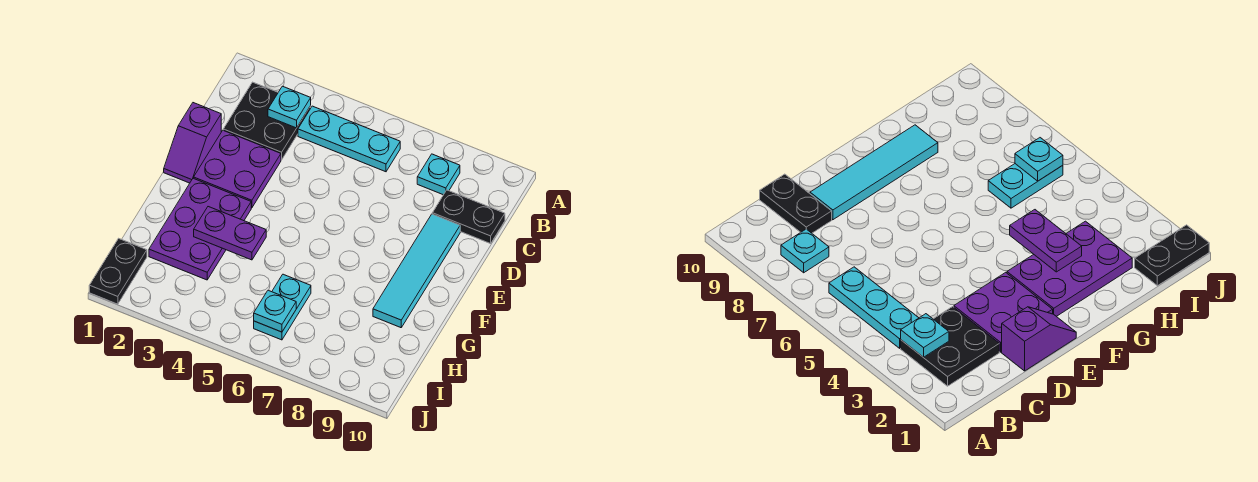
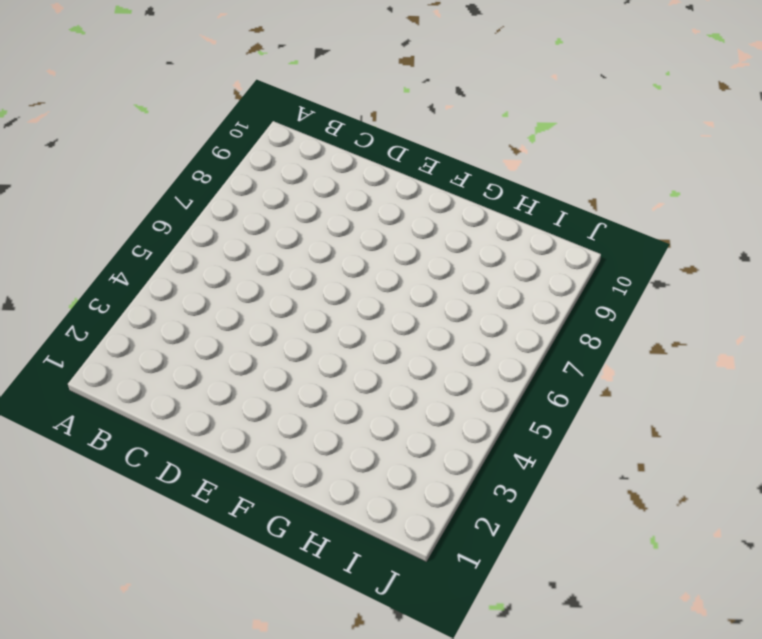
none -> black plate B2:C3 level 1
none -> cyan plate B4:B6 level 1
none -> cyan plate B8 level 1

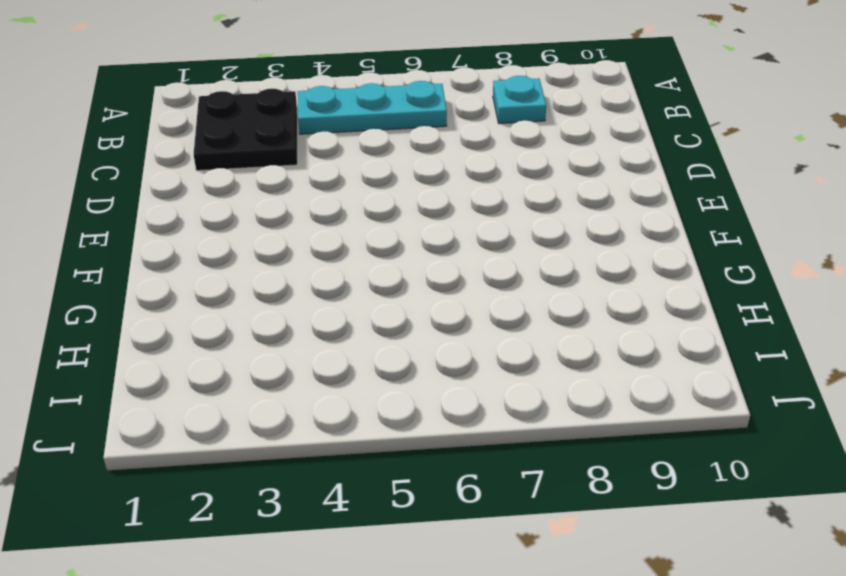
none -> black plate C9:C10 level 1
none -> purple slope D1:E1 level 1 top D
none -> purple plate D2:E3 level 1

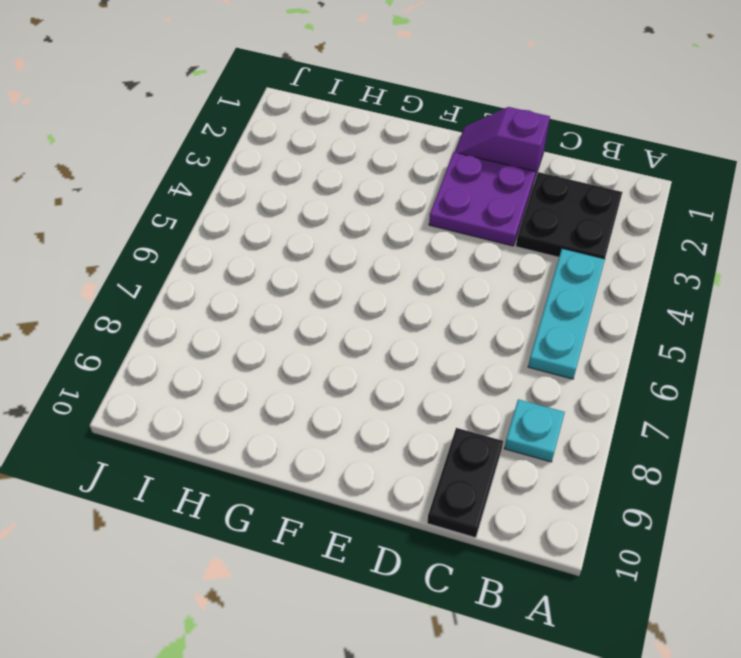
none -> cyan tile D9:G9 level 1
none -> purple plate F2:H3 level 1
none -> cyan plate H6:I6 level 1

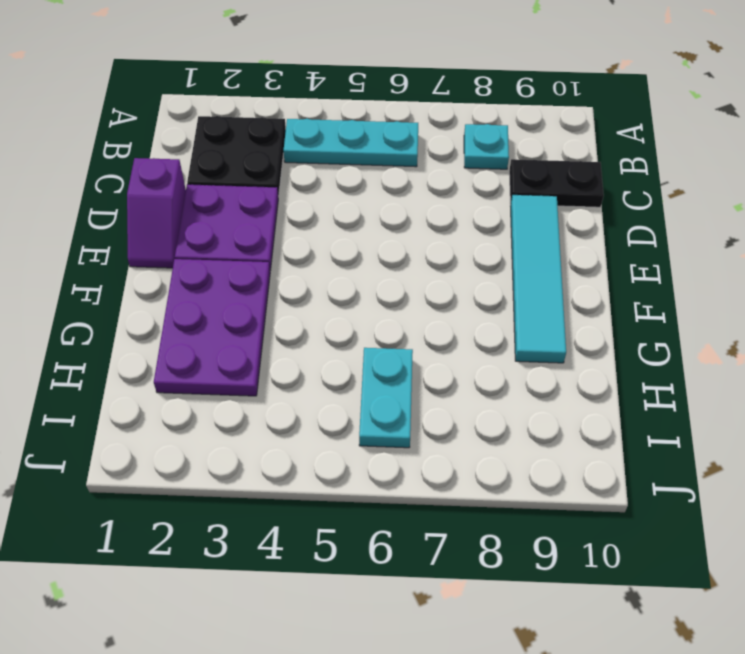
none -> black plate I1:J1 level 1
none -> cyan plate B3 level 2
none -> purple plate G3:G4 level 2

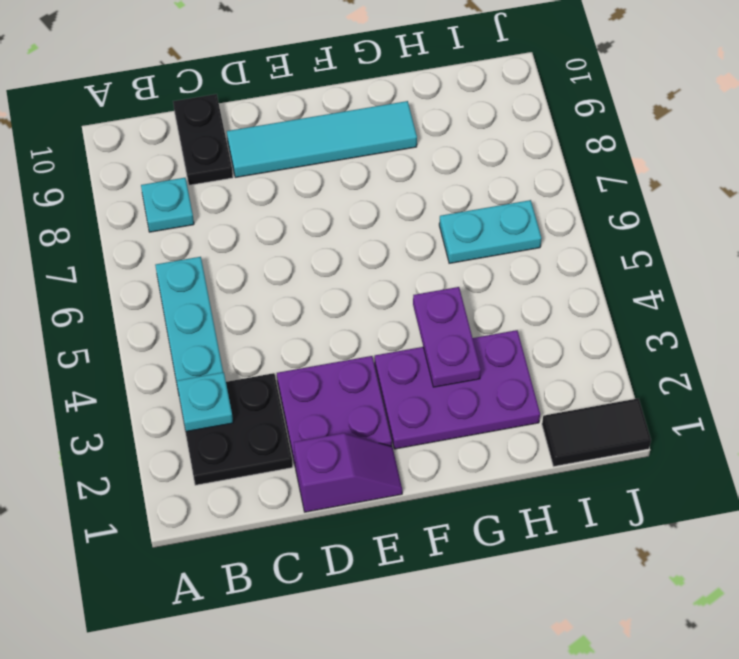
black tile I1:J1 level 1 -> black plate I1:J1 level 1
none -> cyan plate I6 level 2

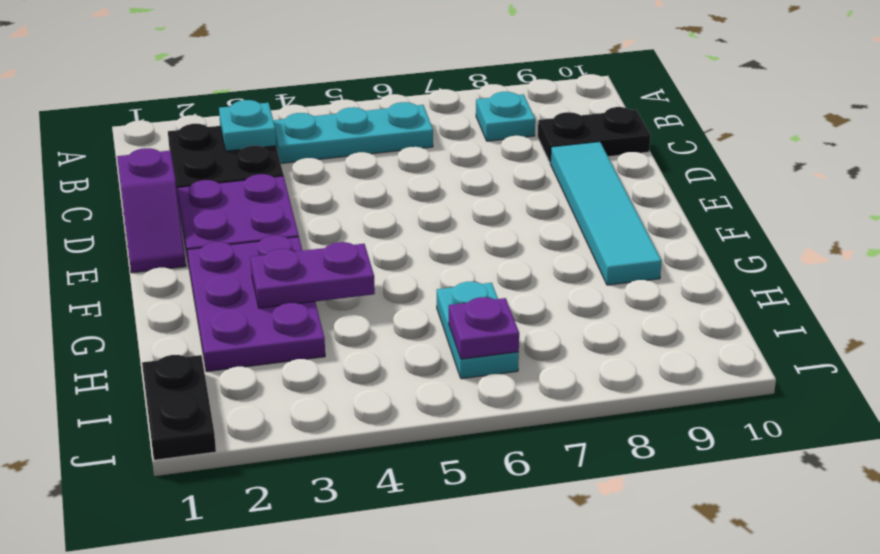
purple plate I6 level 2 -> cyan plate I6 level 2

